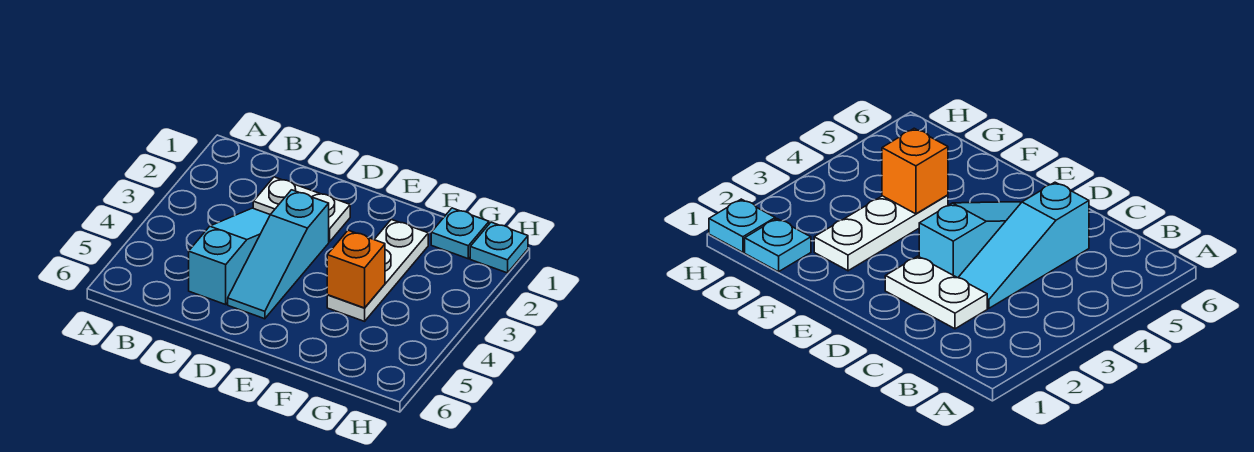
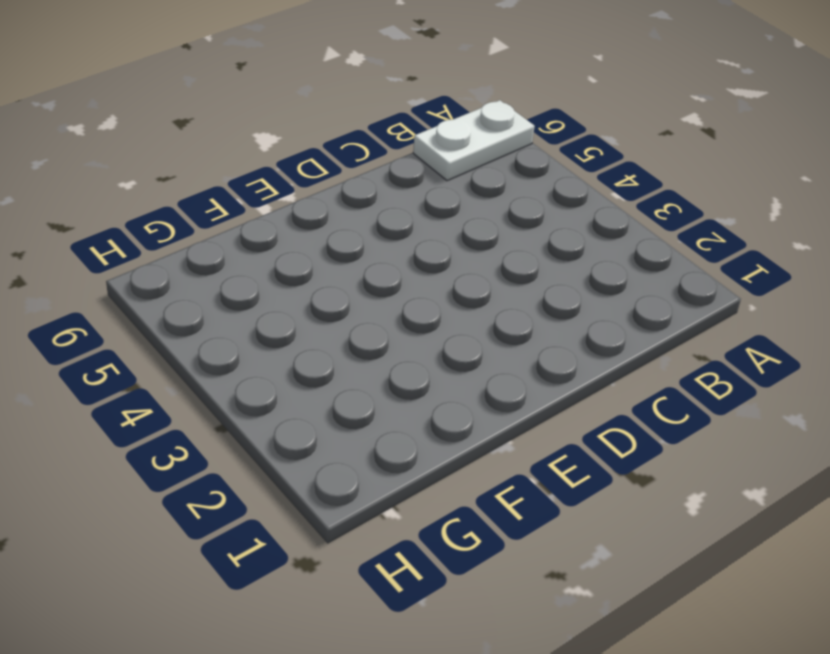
white plate A6:B6 level 1 -> white plate C2:D2 level 1
none -> cyan slope C3:C5 level 1 top 5
none -> cyan slope D3:D5 level 1 top 3

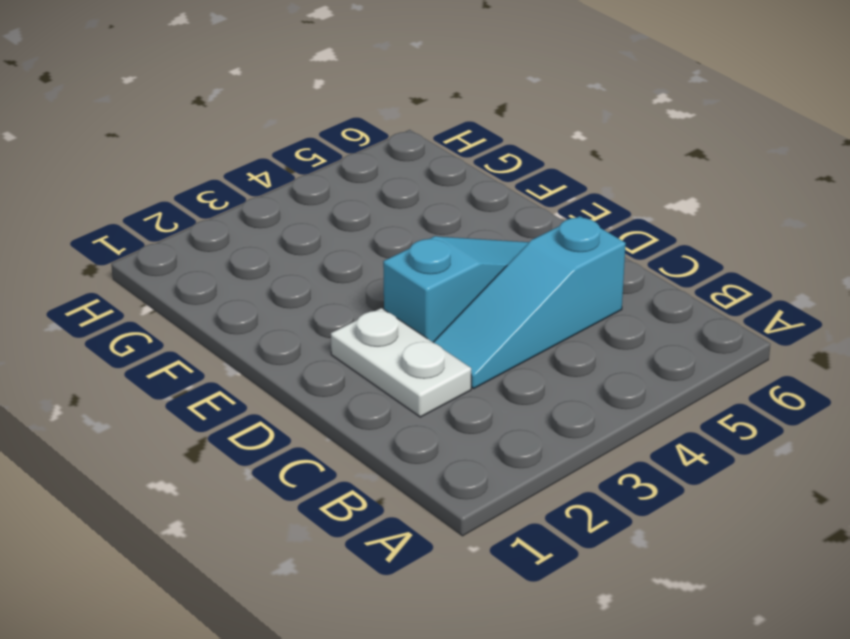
none -> white plate F2:F4 level 1
none -> cyan plate G1 level 1

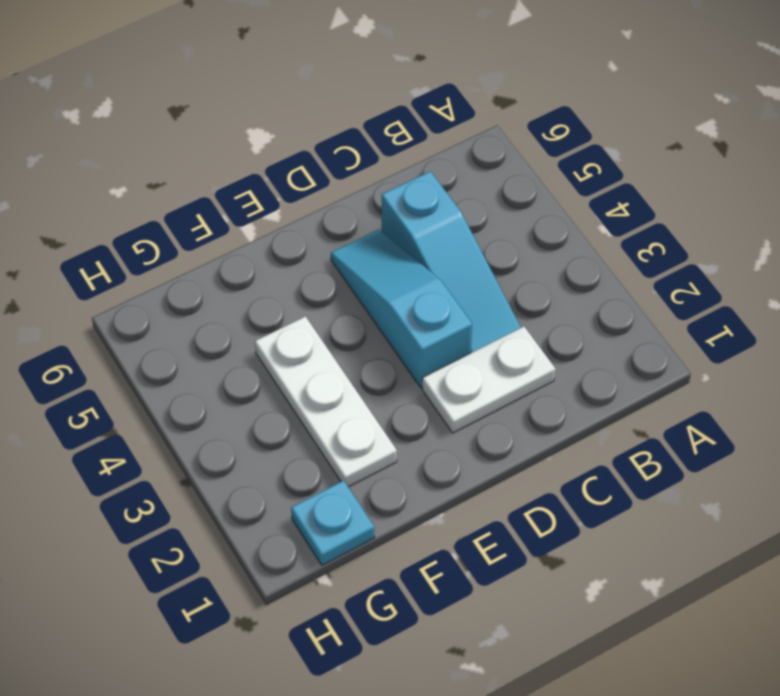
none -> cyan plate H1 level 1
none -> orange brick F4 level 2

